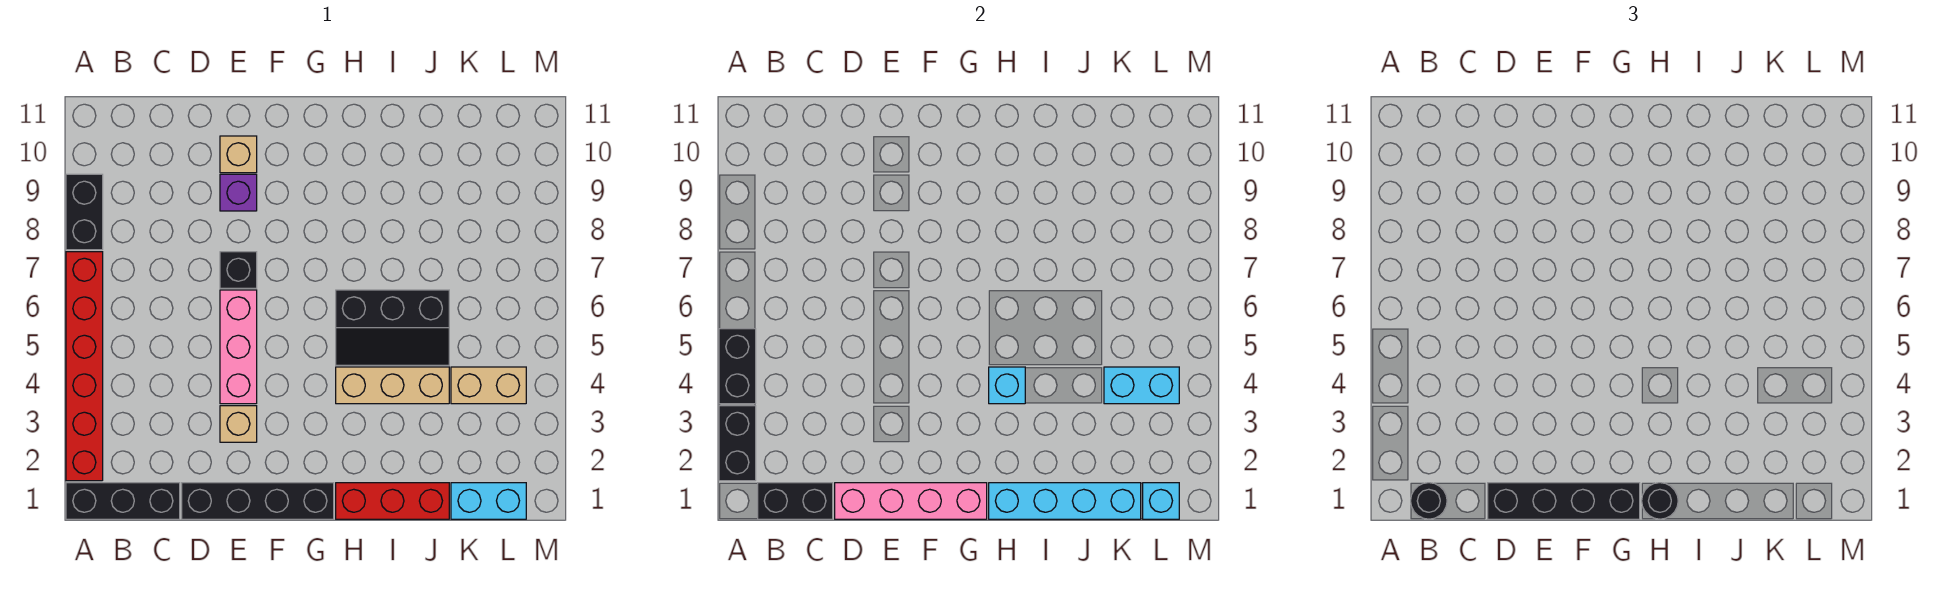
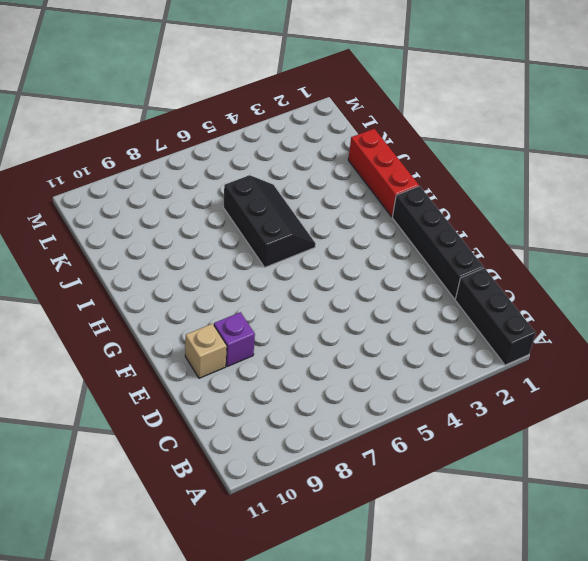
none -> red brick A2:A7 level 1
none -> black brick A8:A9 level 1
none -> tan brick E3 level 1

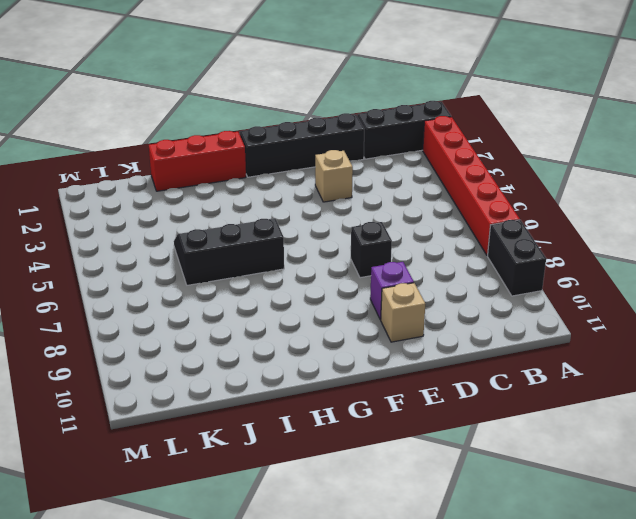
none -> pink brick E4:E6 level 1
none -> tan brick H4:J4 level 1
none -> cyan brick K1:L1 level 1

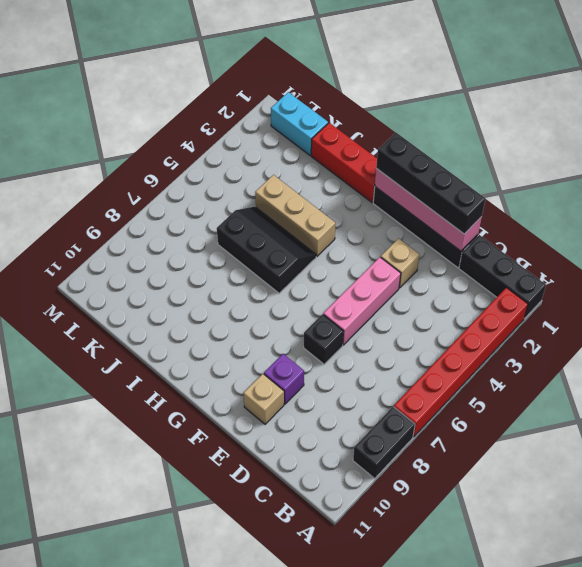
none -> tan brick K4:L4 level 1
none -> black brick A2:A3 level 2
none -> black brick A4:A5 level 2

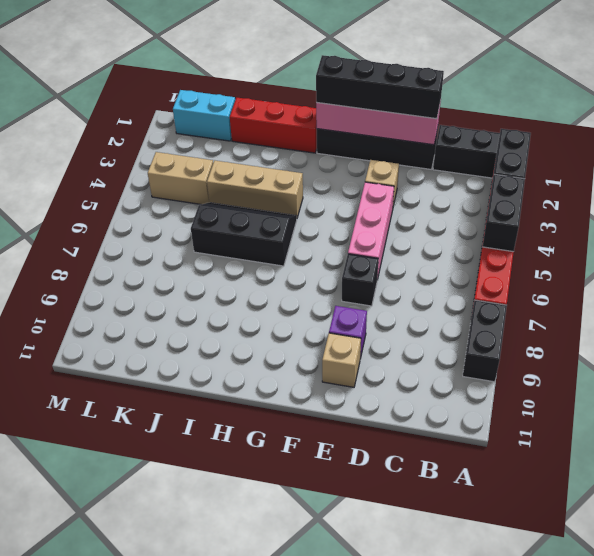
none -> black brick B1:C1 level 2
none -> cyan brick H1:K1 level 2
none -> cyan brick H4 level 2

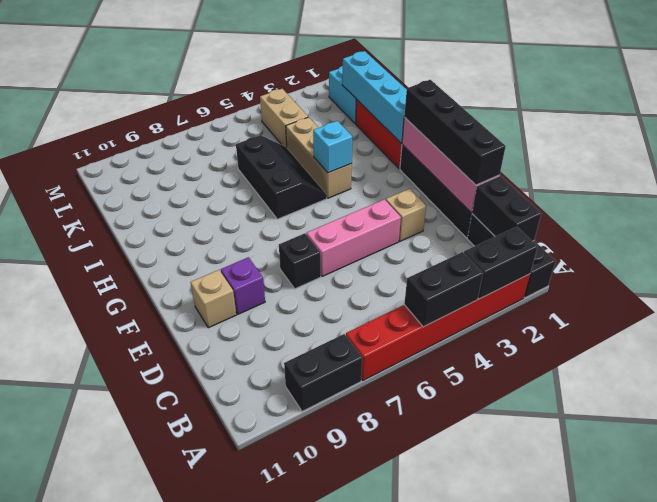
none -> cyan brick K4:L4 level 2
none -> cyan brick L1 level 2
none -> black round brick B1 level 3

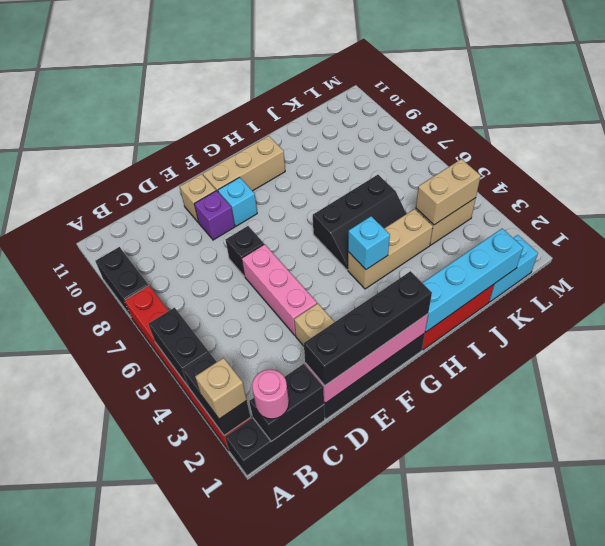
tan brick A2 level 3 -> none
pink round brick B1 level 3 -> black round brick B1 level 3
cyan brick F9 level 1 -> cyan brick L1 level 2
tan brick F10:H10 level 1 -> none
tan brick K4:L4 level 2 -> cyan brick K4:L4 level 2
none -> black round brick H1 level 3

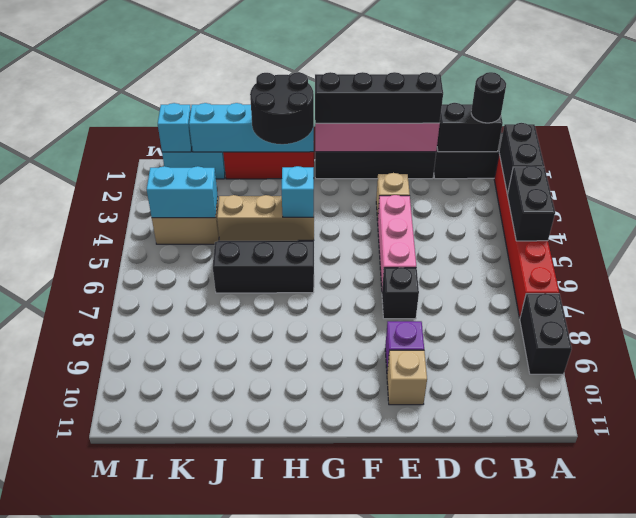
black round brick H1:I2 level 3 -> black round brick H1 level 3

